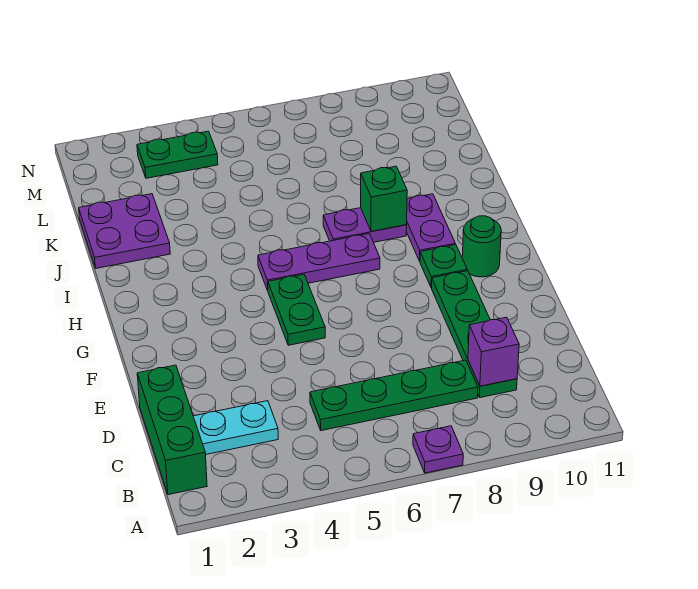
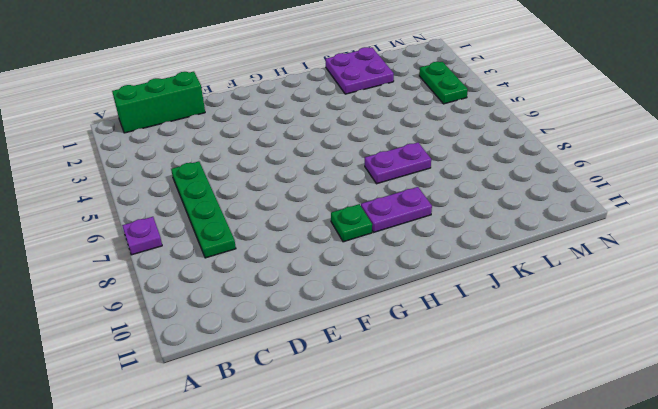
purple plate I7:J7 level 1 -> purple plate I7:I8 level 1
none -> cyan plate C2:C3 level 1
none -> green plate C9:F9 level 1
none -> green plate F5:G5 level 1

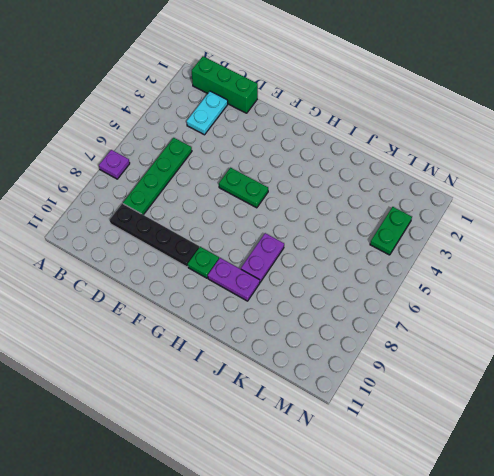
black plate C9:F9 level 1 -> green plate C9:F9 level 1
none -> green round brick G10 level 1
none -> purple plate H5:H7 level 1
none -> purple plate J1:K2 level 1

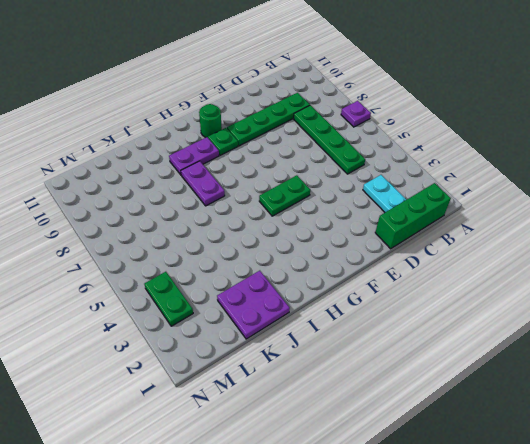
none -> purple plate H5:H7 level 1
none -> purple brick C9 level 2
none -> green brick I8 level 2

